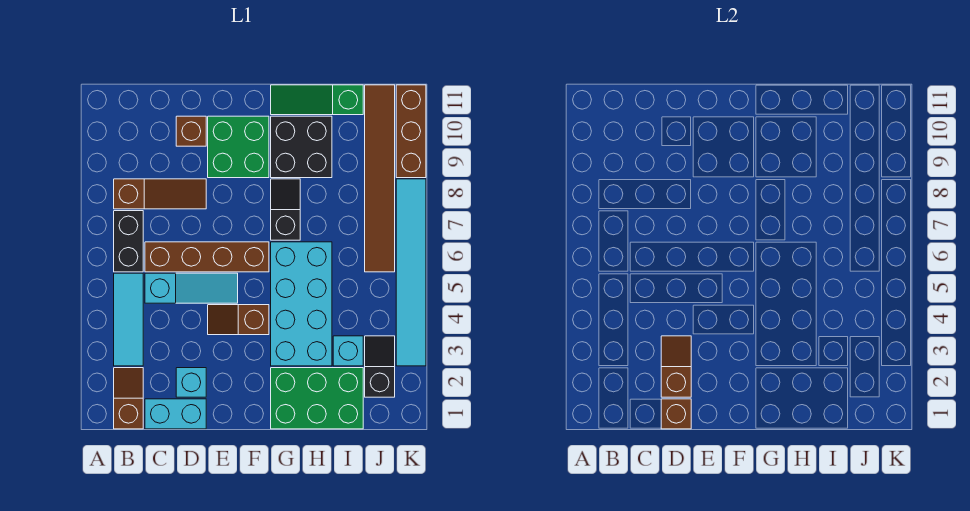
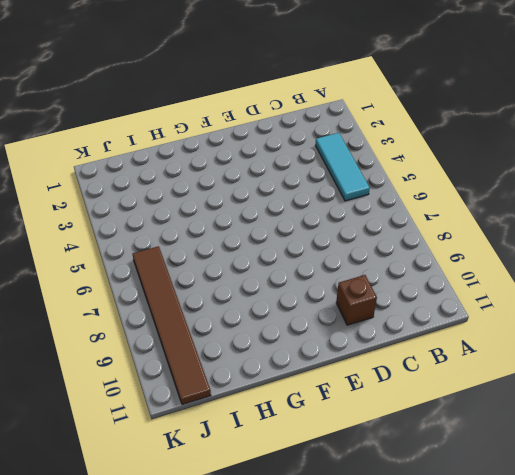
none -> brown slope B1:B2 level 1 top 1
none -> black brick B6:B7 level 1
none -> brown slope B8:D8 level 1 top B

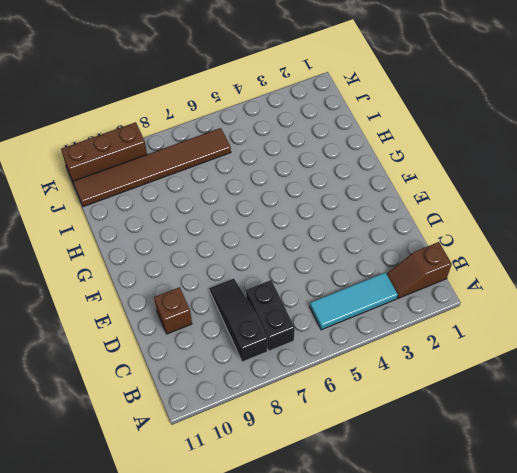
black brick B7:C7 level 1 -> black brick B6:B7 level 1
black slope B8:D8 level 1 top B -> brown slope B8:D8 level 1 top B
none -> cyan brick C1:D1 level 1
none -> cyan slope C5:E5 level 1 top C
none -> brown brick C6:F6 level 1

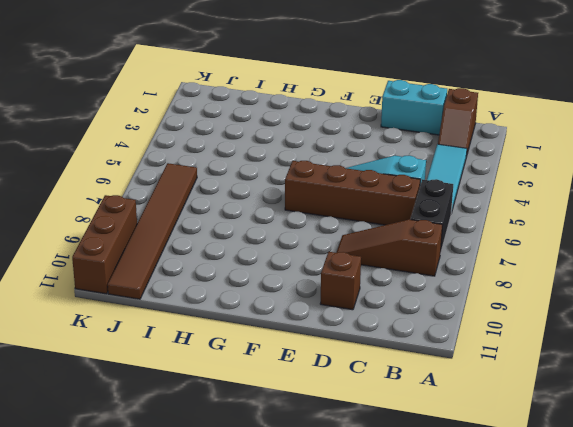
none -> cyan brick D2 level 1
none -> brown slope E4:F4 level 1 top F
none -> green brick E9:F10 level 1

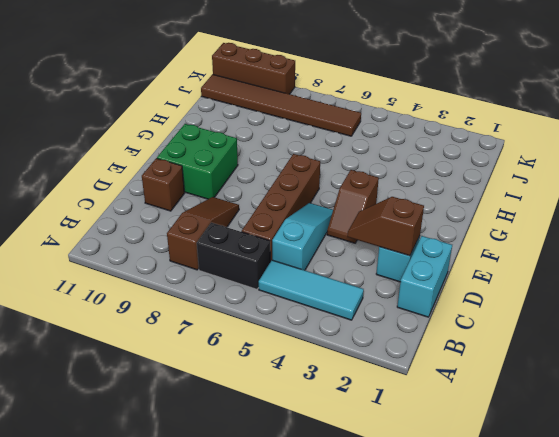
none -> brown slope B1:B2 level 1 top 1
none -> green brick G1:I2 level 1
none -> cyan brick G3:H6 level 1

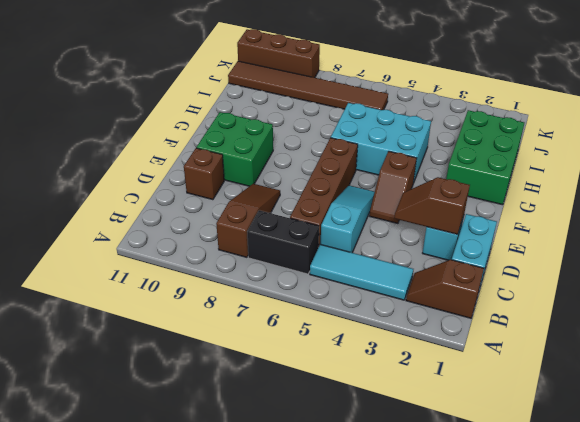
cyan brick G4:H6 level 1 -> cyan brick G3:H6 level 1
none -> black slope G7:G8 level 1 top 7
none -> black brick G9:H10 level 1
none -> green slope G11:I11 level 1 top I

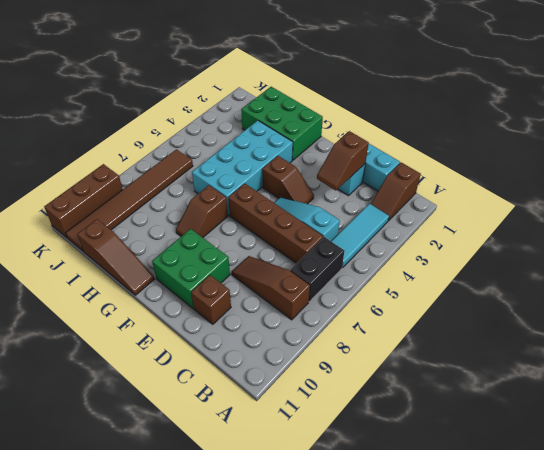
brown slope G7:G8 level 1 top 7 -> black slope G7:G8 level 1 top 7
brown slope G11:I11 level 1 top I -> green slope G11:I11 level 1 top I
none -> black brick G9:H10 level 1
none -> cyan brick I3 level 1
none -> black slope J2:J3 level 1 top 2

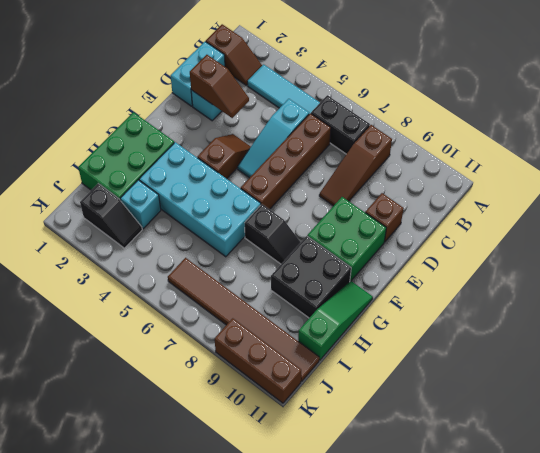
none -> cyan tile K3:K8 level 1
none -> brown brick D1 level 2

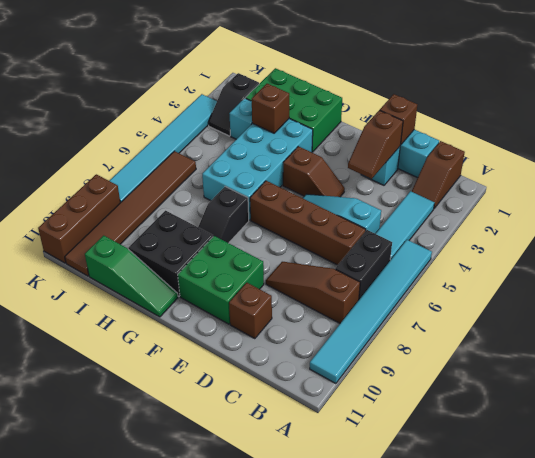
cyan tile A5:A10 level 1 -> none
brown brick H3 level 2 -> none

